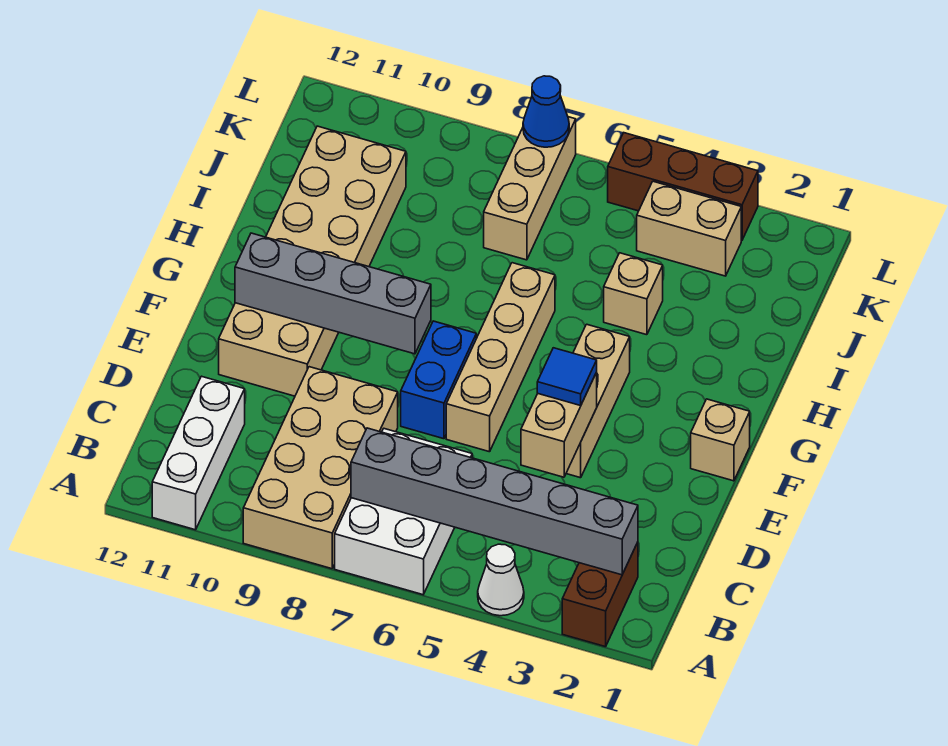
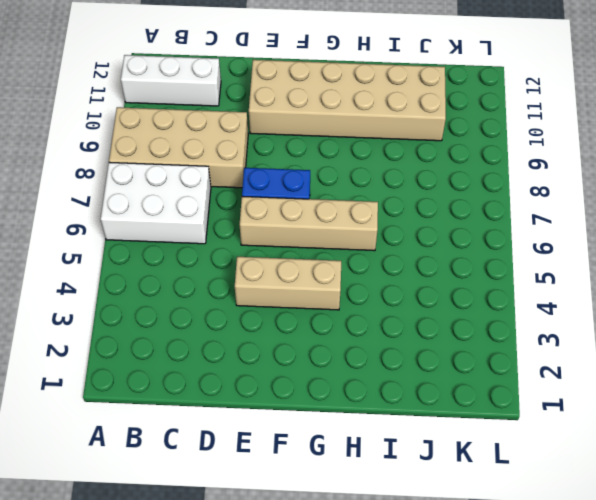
none -> brown brick A2:B2 level 1
none -> white cone A4 level 1
none -> tan brick F1 level 1

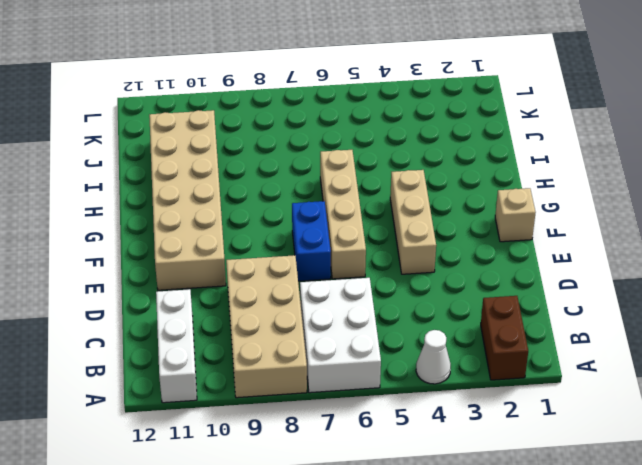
none -> tan brick I4 level 1
none -> tan brick J7:L7 level 1
none -> tan brick K3:K4 level 1

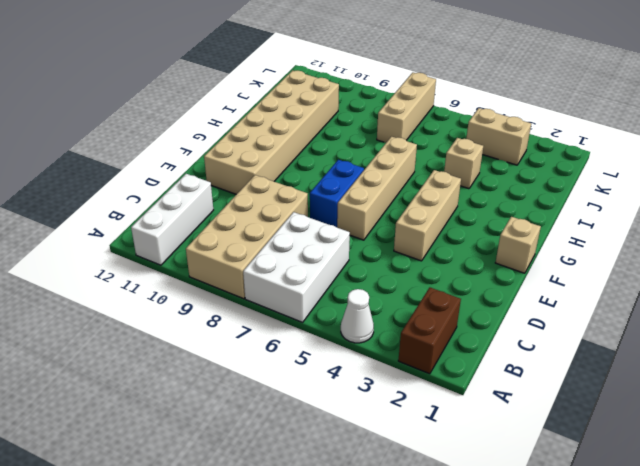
none -> brown brick L3:L5 level 1
none -> grey brick B2:B7 level 2
none -> tan brick D4:E4 level 2

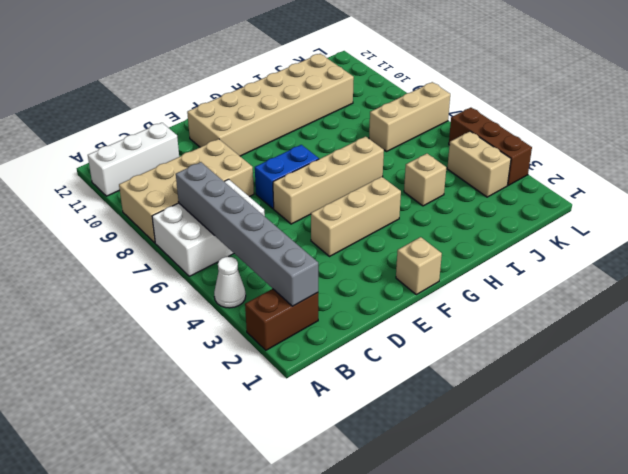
none -> tan brick D4:E4 level 2
none -> grey brick F8:F11 level 2
none -> blue cone L7 level 2

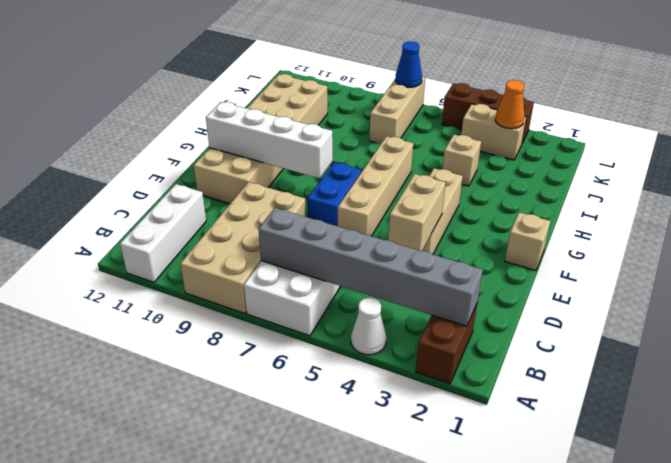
white brick F8:F11 level 2 -> grey brick F8:F11 level 2
orange cone K3 level 2 -> none
none -> blue tile E4 level 3

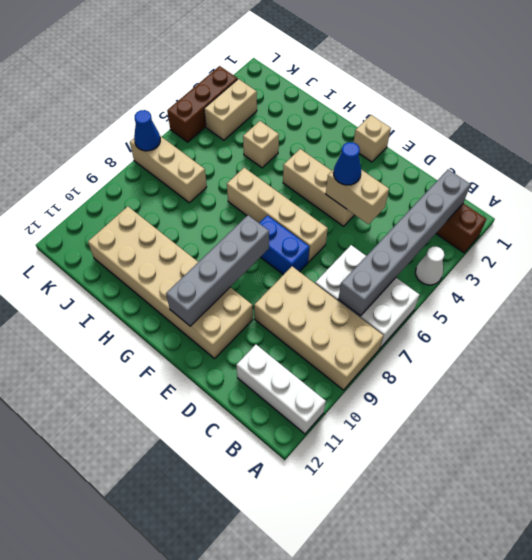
blue cone E4 level 3 -> blue tile E4 level 3

